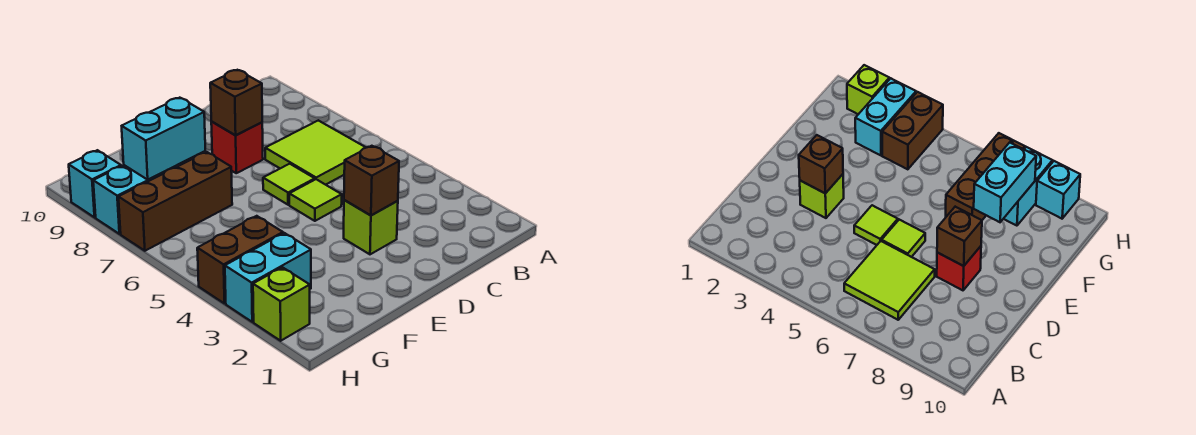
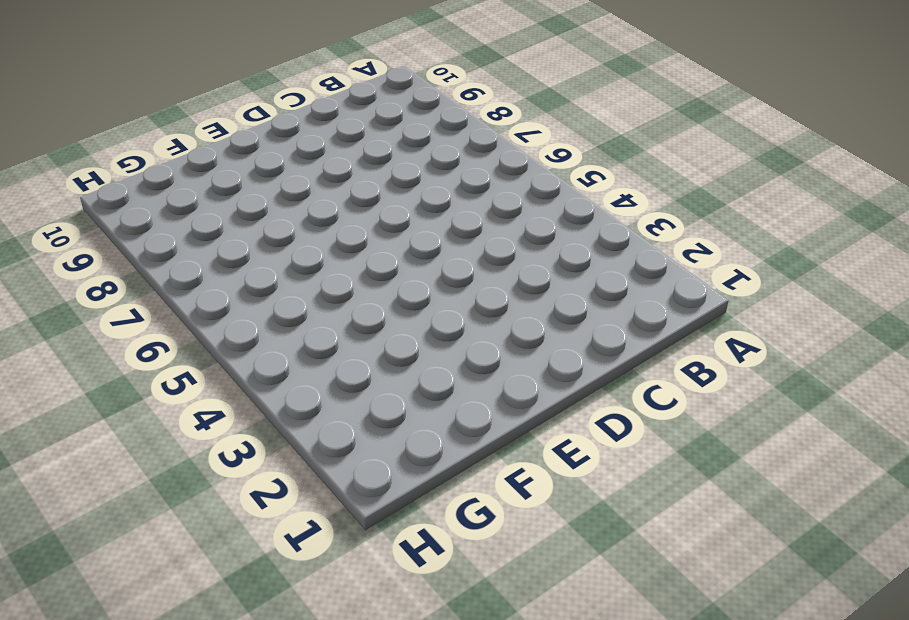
none -> lime tile B6:C7 level 1
none -> lime brick D3 level 1
none -> lime tile D5 level 1

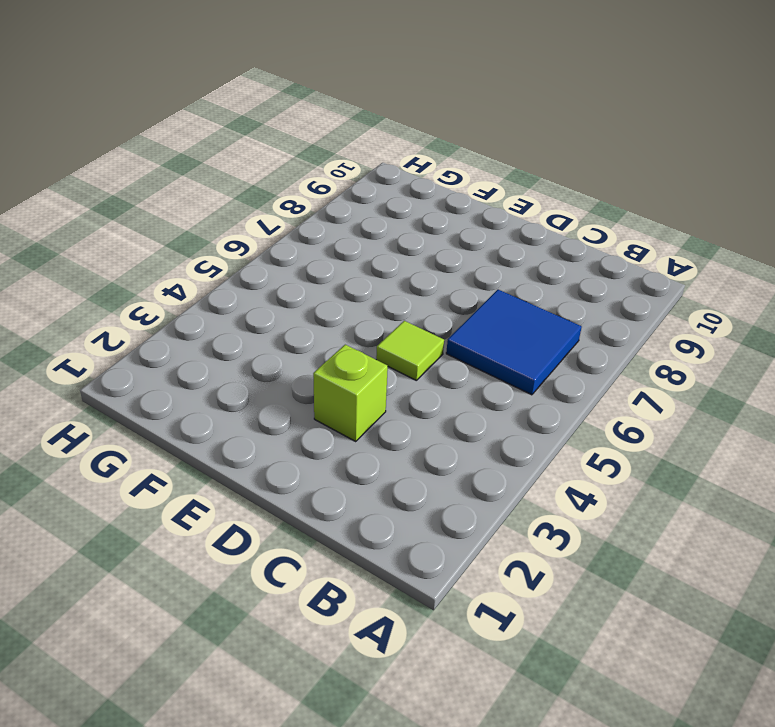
blue tile B6:C7 level 1 -> lime tile B6:C7 level 1
none -> lime tile D6 level 1
none -> red brick D8 level 1
none -> brown brick F7:H7 level 1

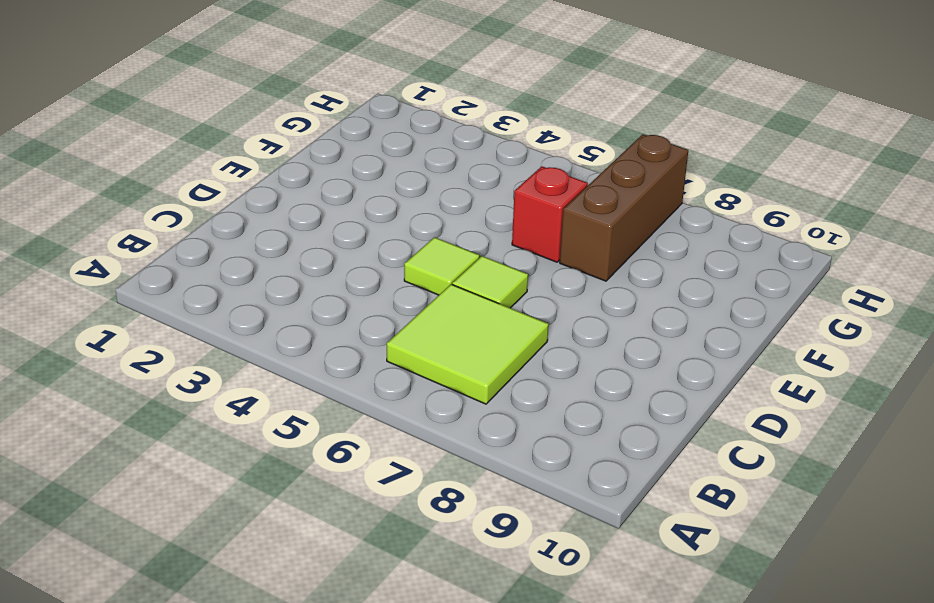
red brick F6 level 1 -> red brick D8 level 1
none -> lime brick D3 level 1
none -> cyan brick G3:H3 level 1
none -> brown brick G4:H4 level 1

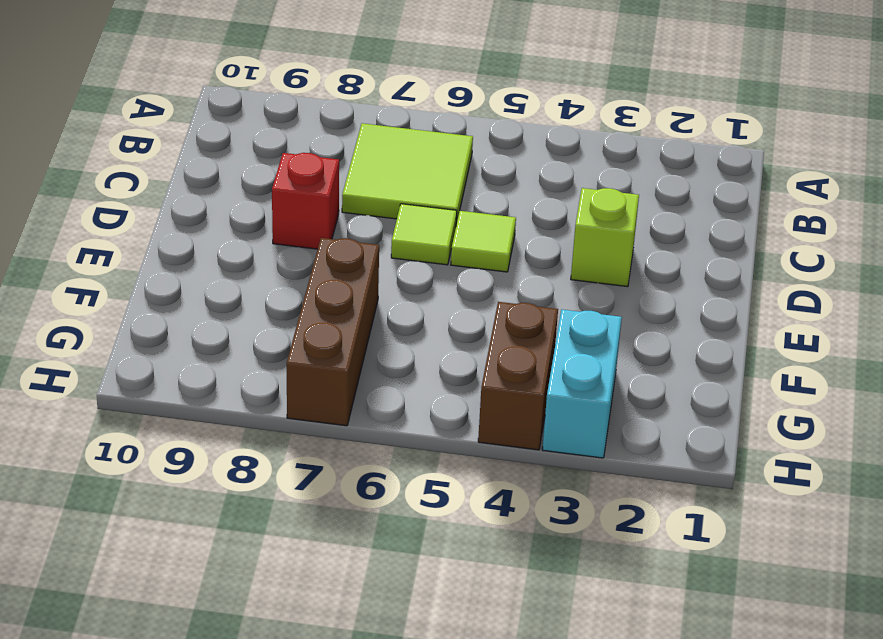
none -> cyan brick G8:H8 level 1
none -> lime brick H2 level 1
none -> cyan brick H9 level 1

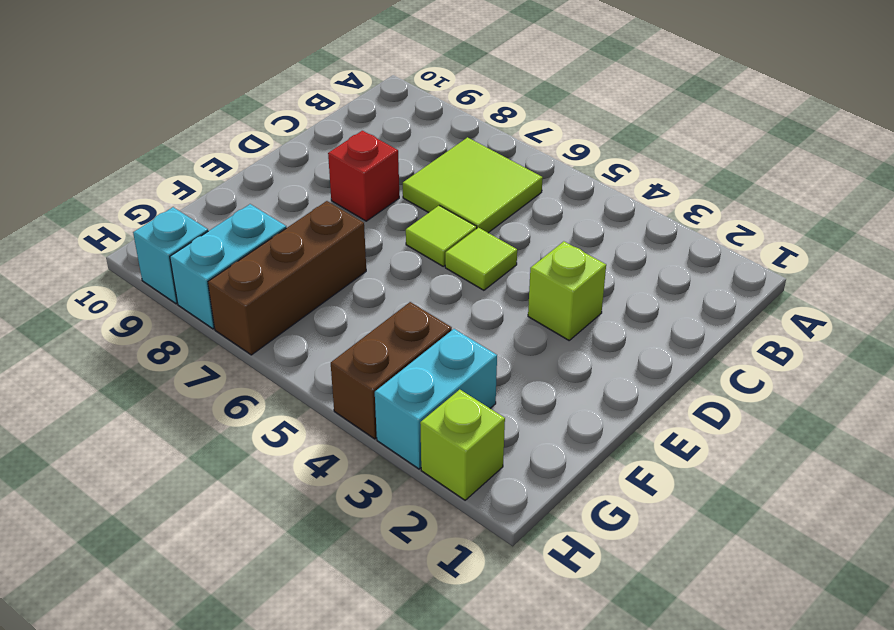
none -> brown brick D3 level 2
none -> brown brick D8 level 2
none -> cyan brick F8:G8 level 2

